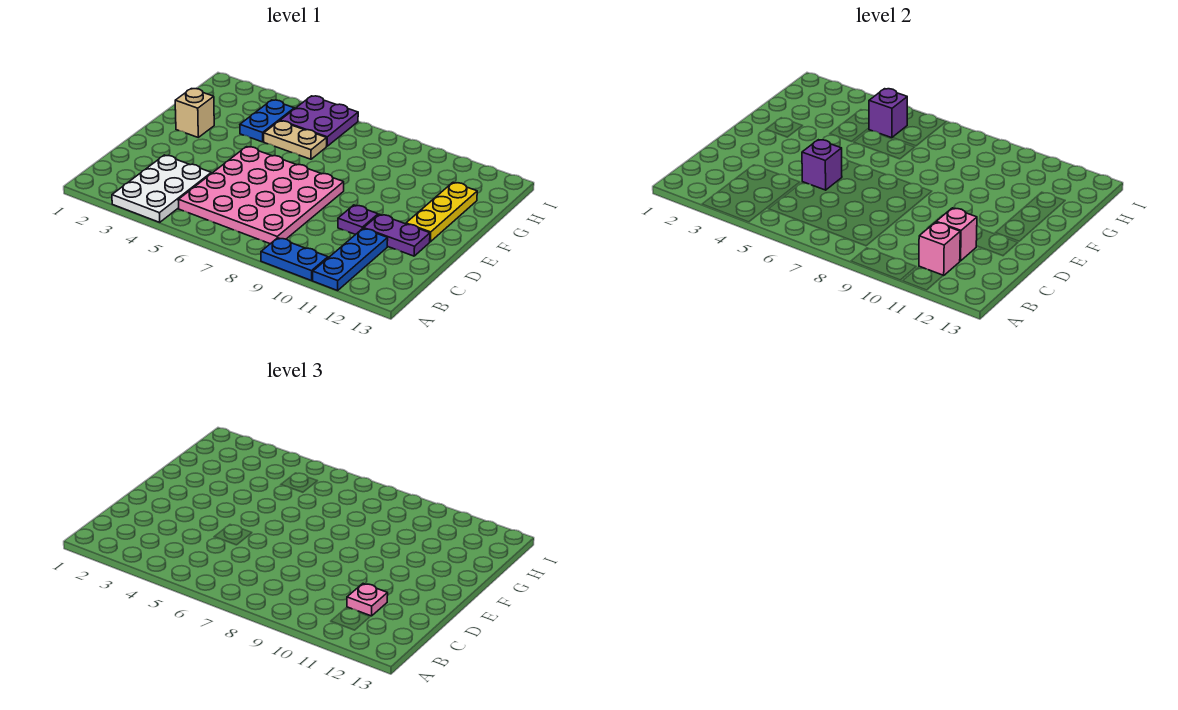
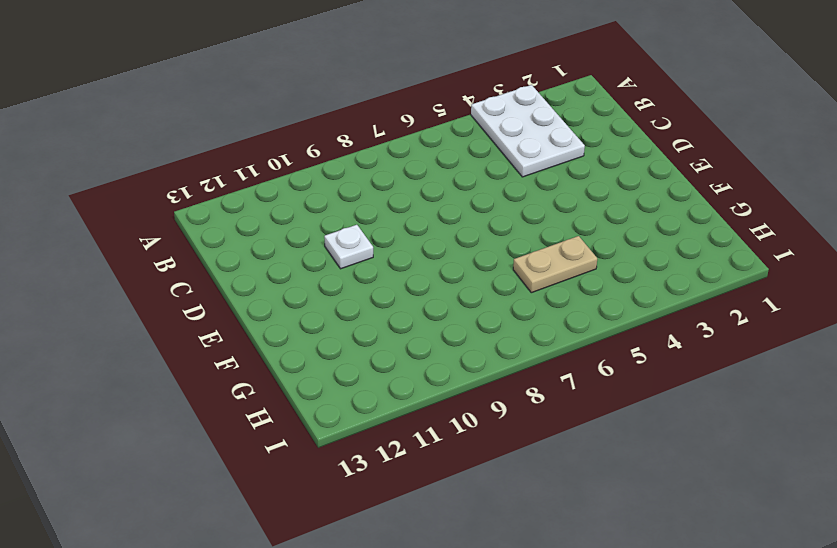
white plate D10 level 1 -> purple plate D10 level 1
none -> blue plate A9:A10 level 1
none -> blue plate A11:C11 level 1
none -> pink plate B5:E8 level 1

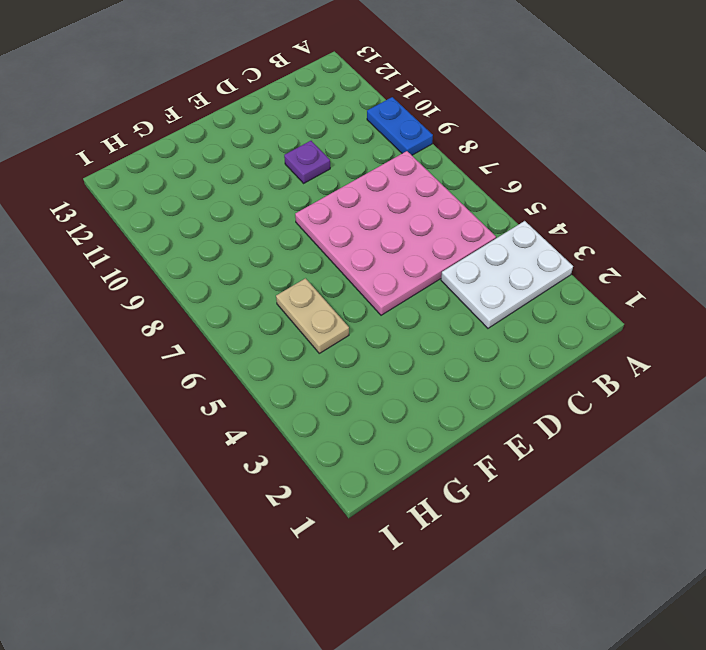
none -> blue plate A11:C11 level 1
none -> purple plate D11:D12 level 1
none -> yellow plate E12:G12 level 1

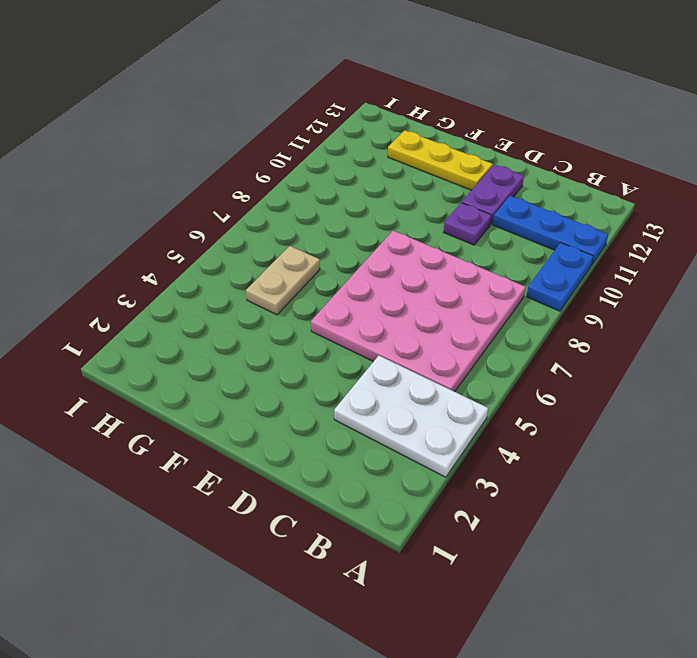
none -> tan brick F2 level 1
none -> blue plate G4:H4 level 1
none -> purple plate H5:I6 level 1

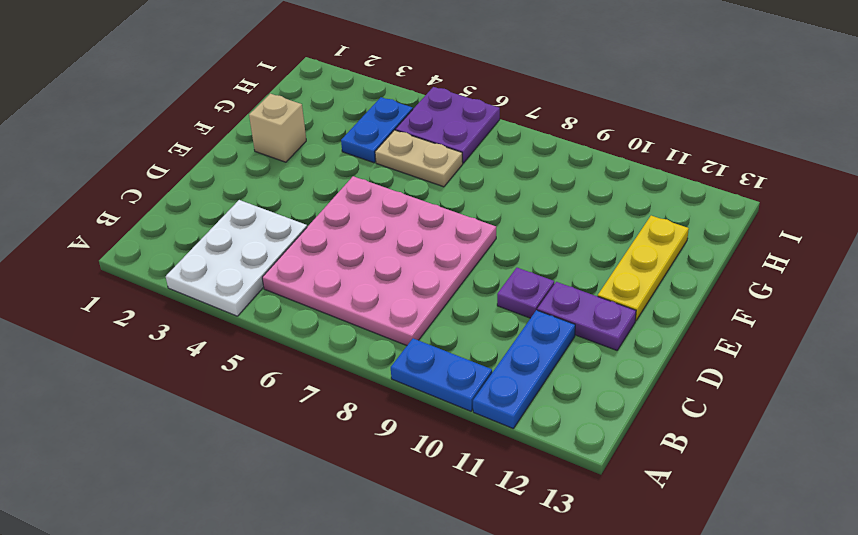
none -> pink brick B11 level 2
none -> pink brick C11 level 2
none -> purple brick D5 level 2

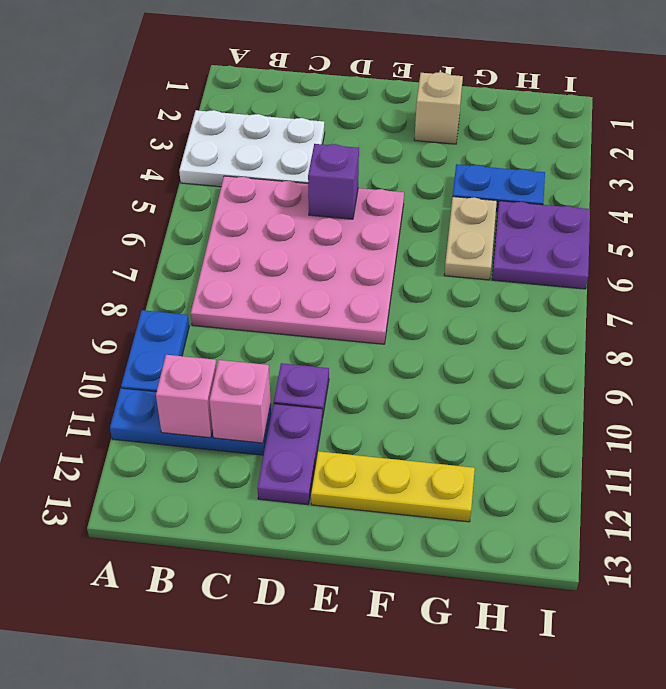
none -> purple brick H5 level 2
none -> pink plate C11 level 3

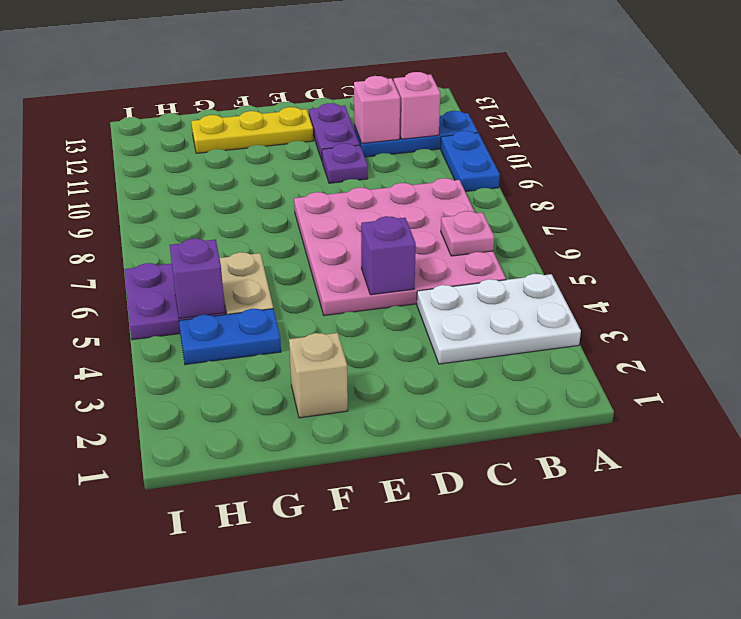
pink plate B6 level 2 -> pink plate C11 level 3

